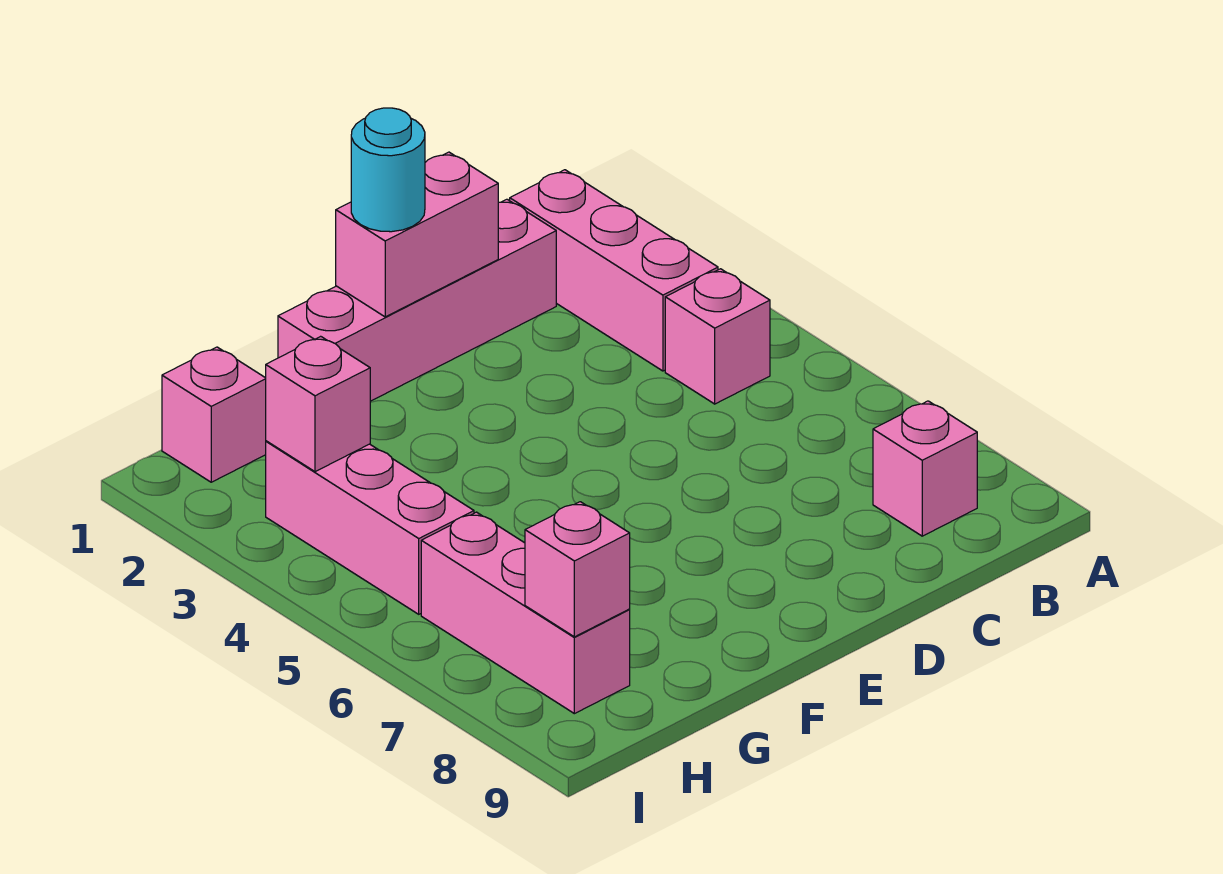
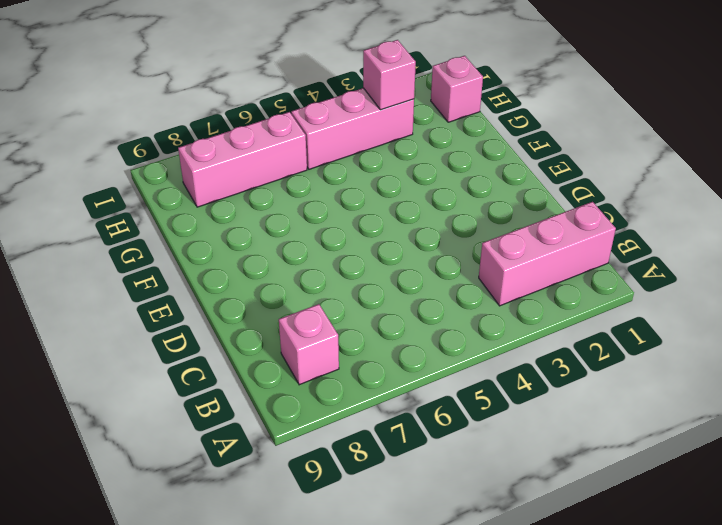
none -> pink brick B4 level 1
none -> pink brick C1:F1 level 1

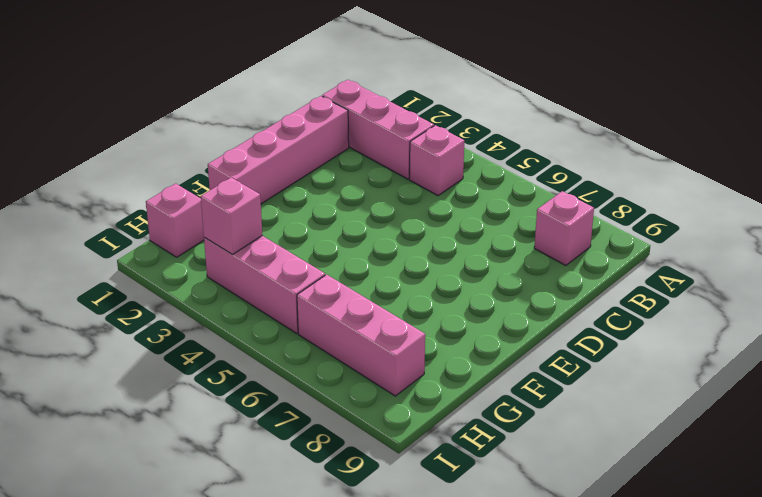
none -> pink brick D1:E1 level 2
none -> pink brick H8 level 2

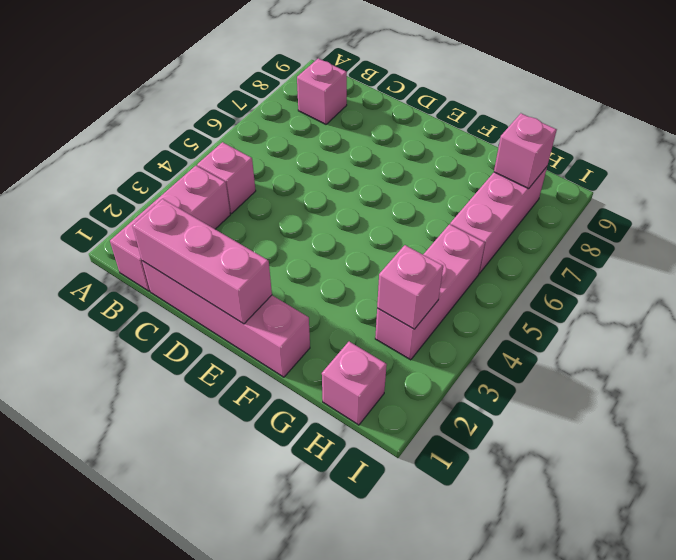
pink brick C1:E1 level 2 -> pink brick D1:E1 level 2
none -> cyan round brick E1 level 3

